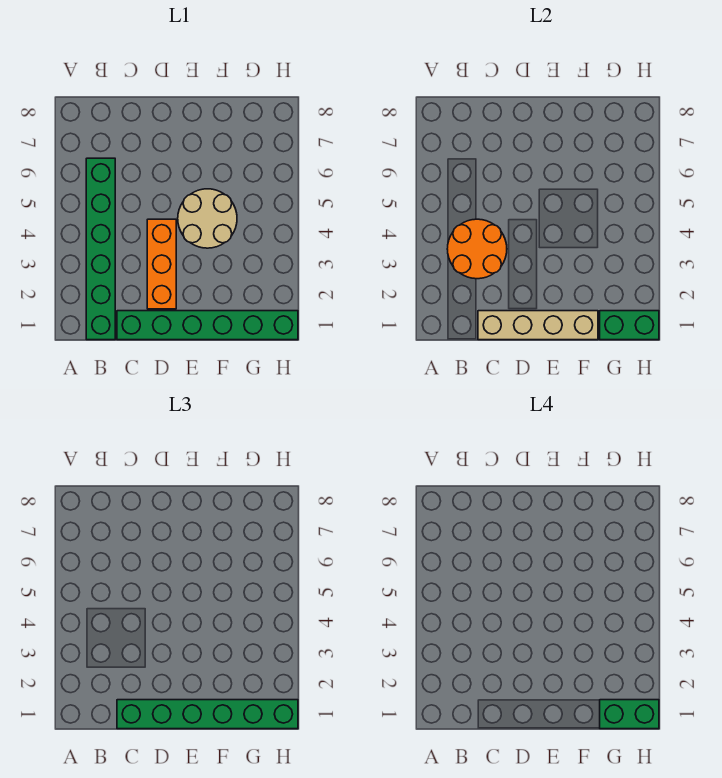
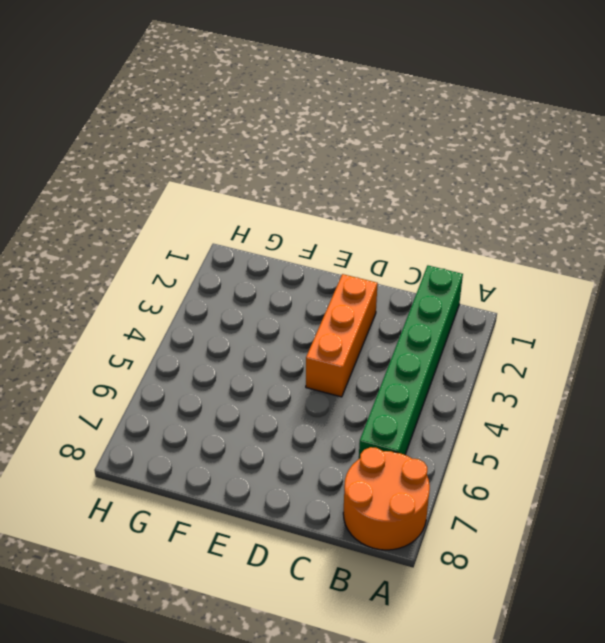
orange round brick A7:B8 level 1 -> orange round brick B3:C4 level 2
none -> green brick C1:H1 level 1
none -> tan round brick E4:F5 level 1

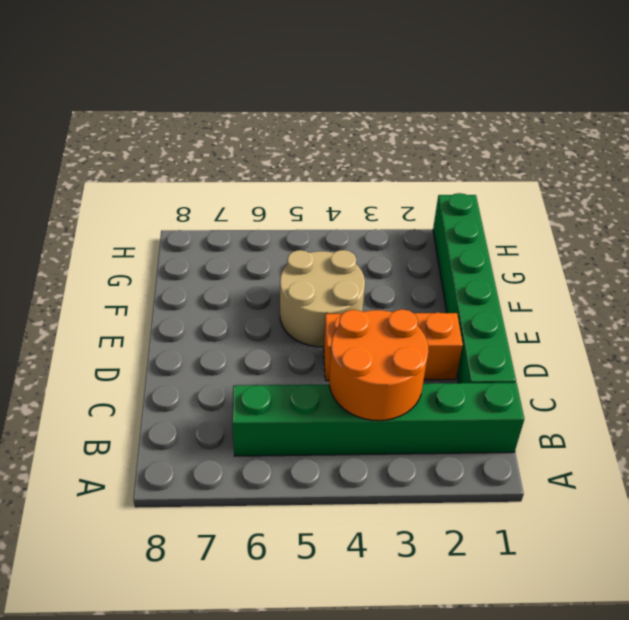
none -> tan brick C1:F1 level 2
none -> green brick G1:H1 level 2

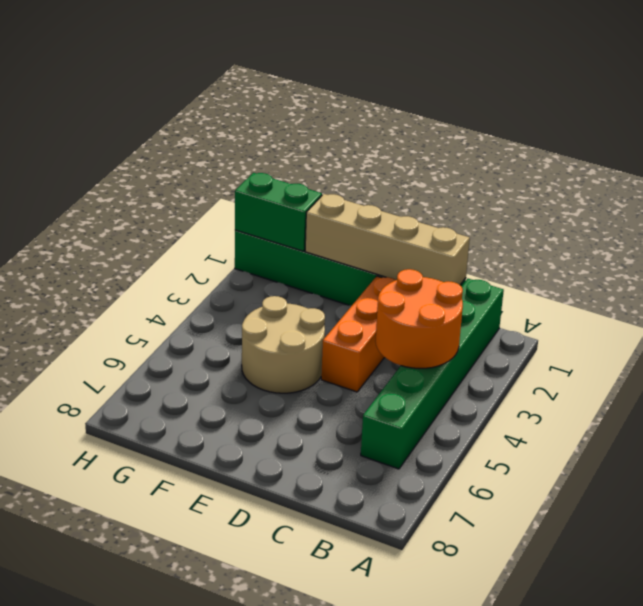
none -> green brick C1:H1 level 3
none -> green brick G1:H1 level 4

